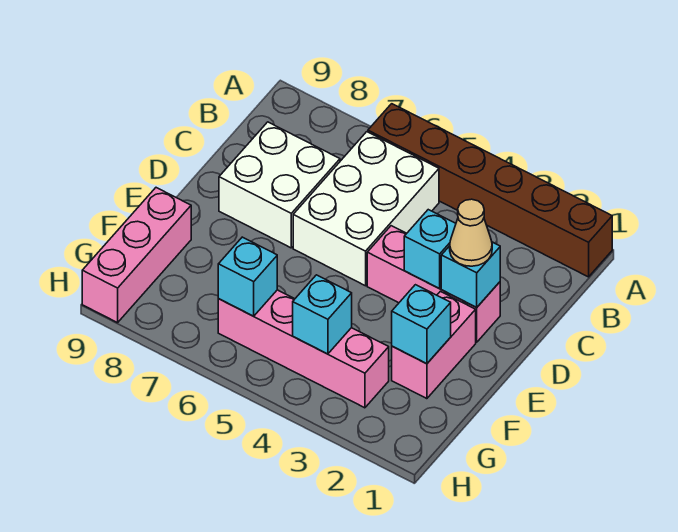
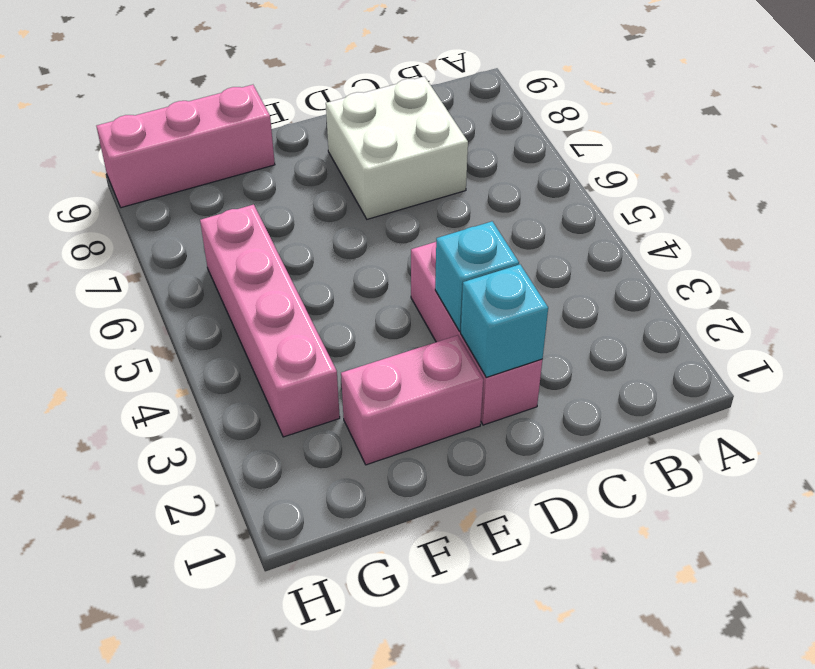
none -> brown brick A1:A6 level 1
none -> white brick B5:D6 level 1
none -> cyan brick F2 level 2

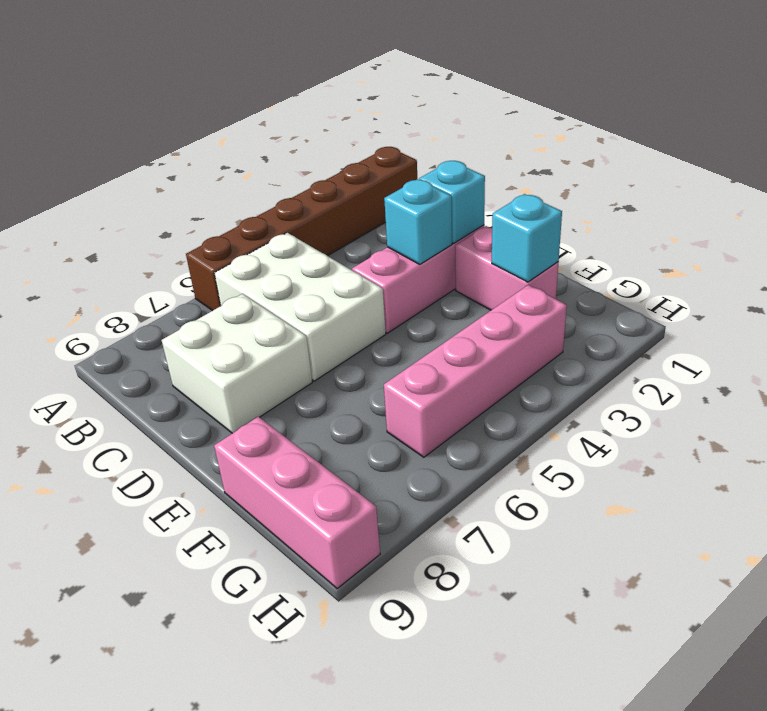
none -> cyan brick G4 level 2
none -> cyan brick G6 level 2
none -> tan cone D2 level 3

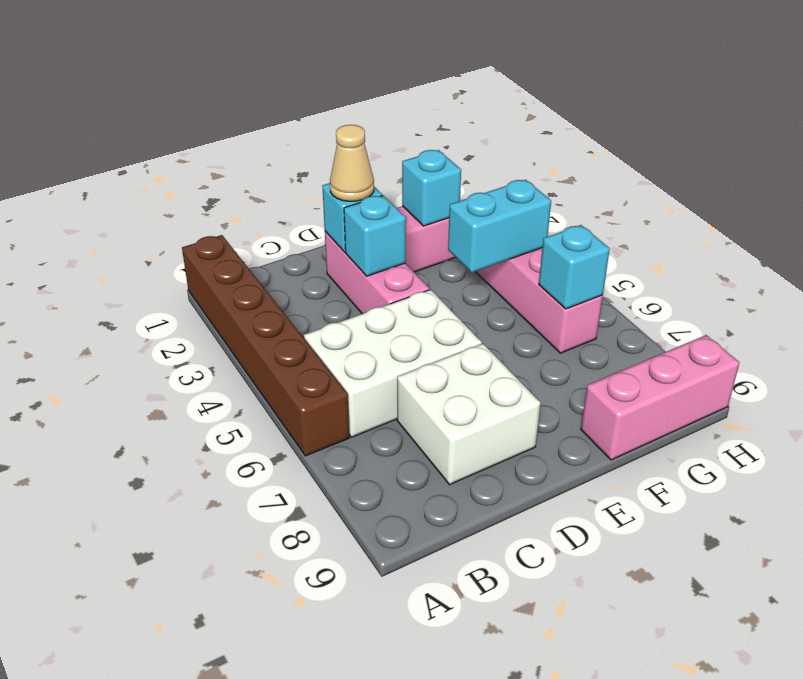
cyan brick F4:G4 level 2 -> cyan brick G4 level 2

